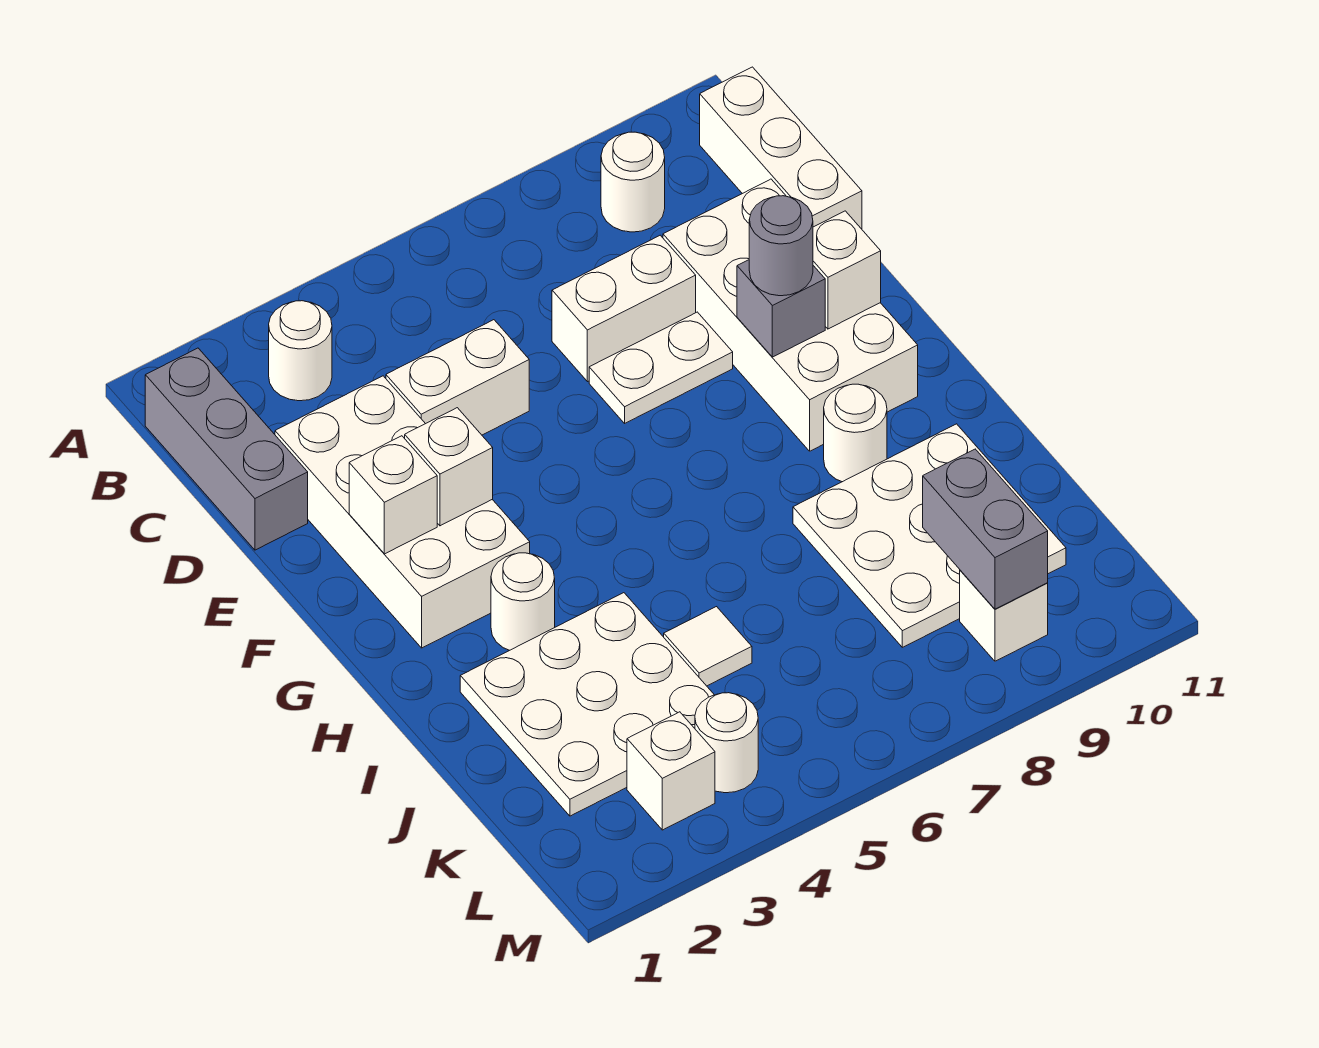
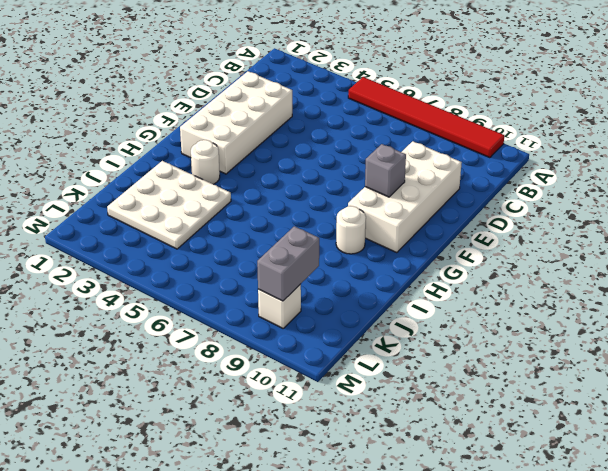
red tile A5:A10 level 1 -> none
none -> grey brick B1:D1 level 1
none -> white round brick B3 level 1
none -> white round brick B9 level 1

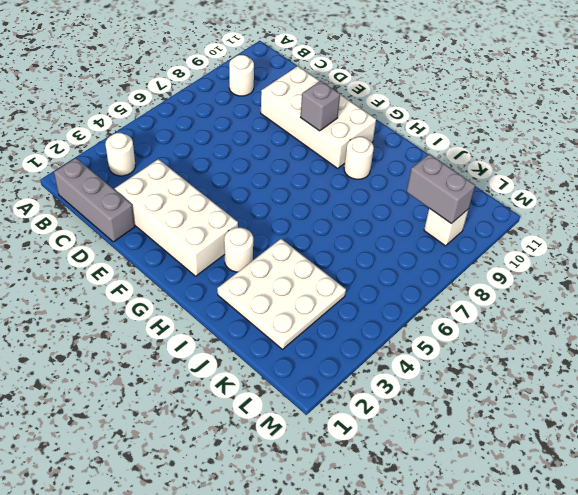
none -> white brick B11:D11 level 1
none -> white brick D4:D5 level 1
none -> white brick D7:D8 level 1

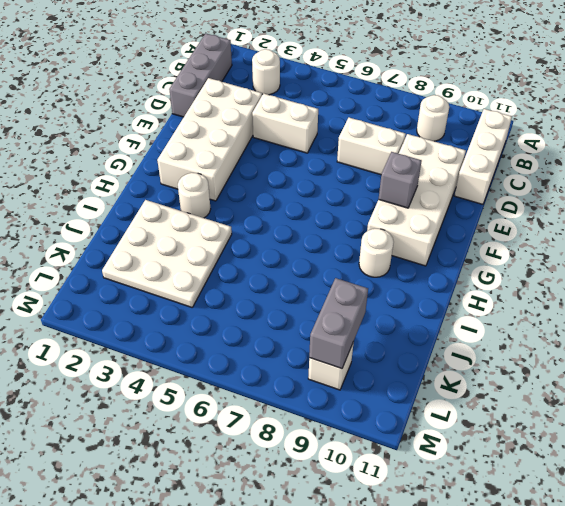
none -> white plate E7:E8 level 1
none -> white plate I8:K10 level 1
none -> white tile J5 level 1

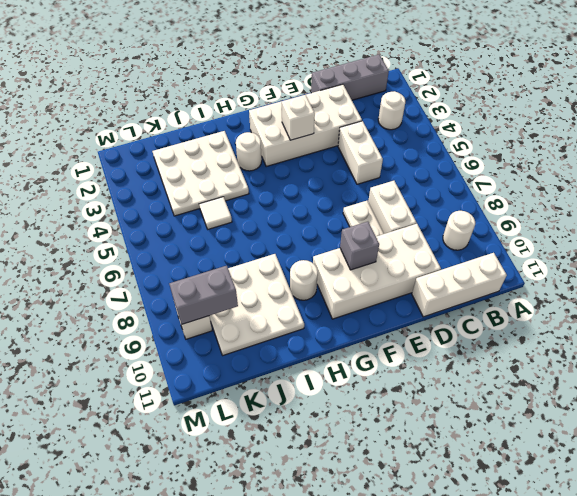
none -> white brick L3 level 1
none -> white round brick L4 level 1
none -> white brick F2 level 2

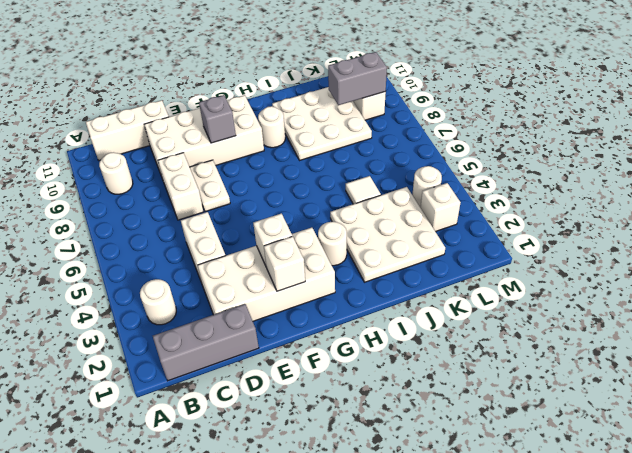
none -> white brick F10 level 2
none -> grey round brick F9 level 3

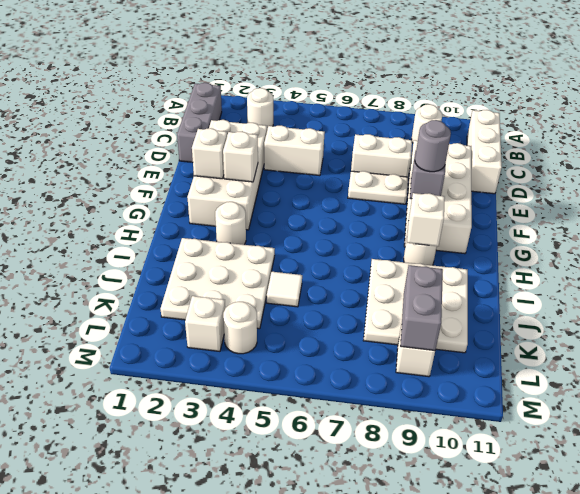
white brick H9 level 2 -> white brick F10 level 2

